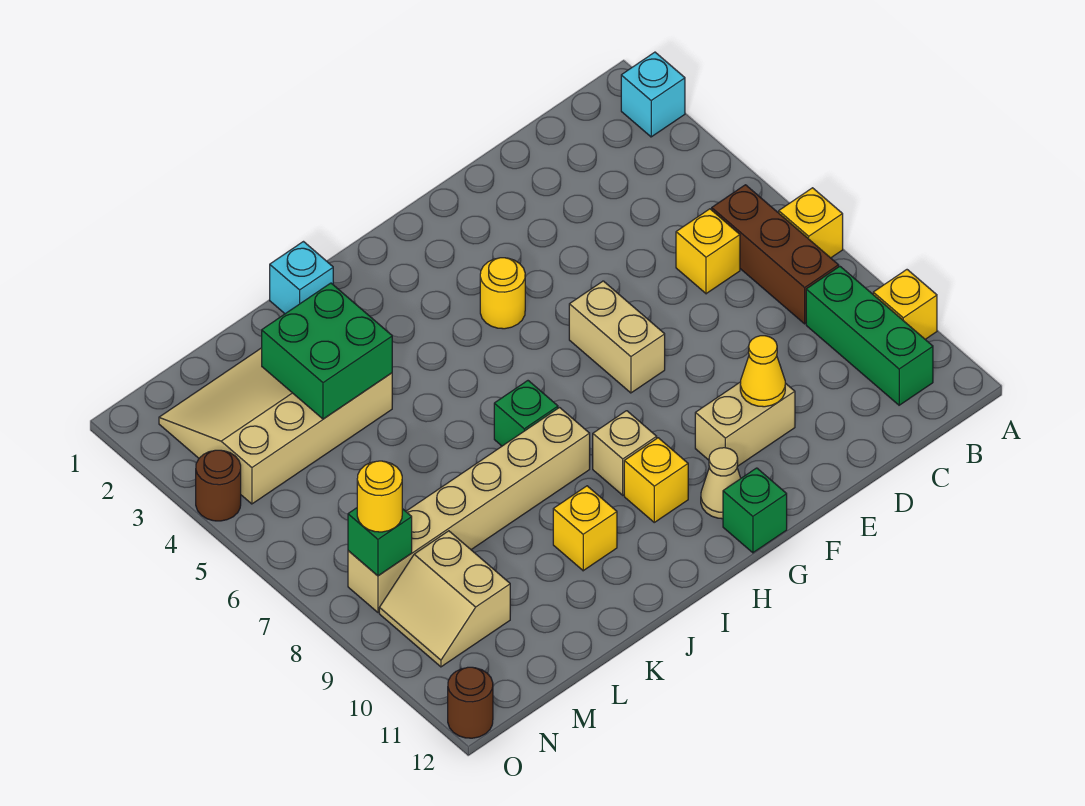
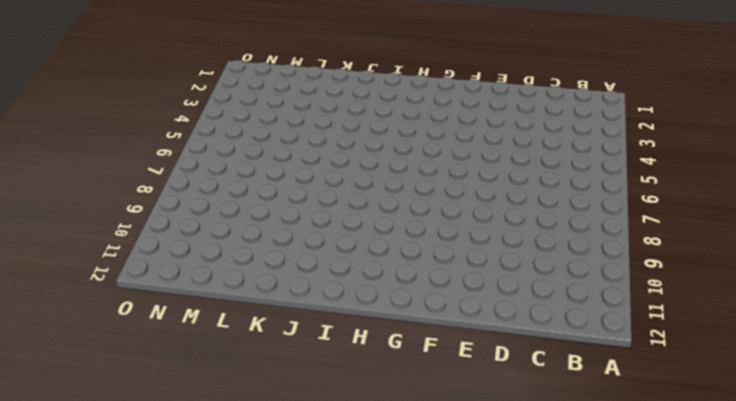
none -> cyan brick A2 level 1
none -> yellow brick A7 level 1
none -> yellow brick A10 level 1

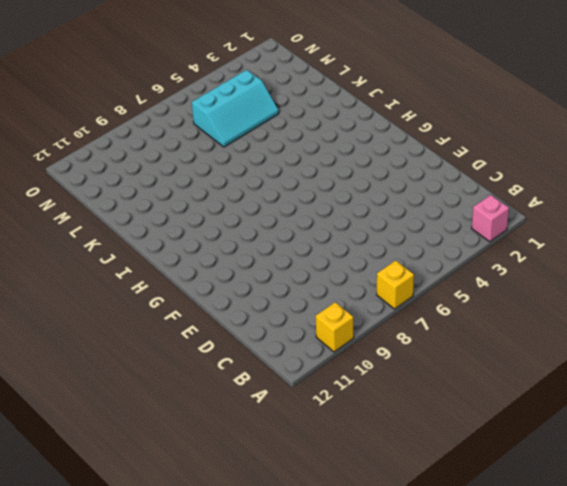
pink brick A2 level 1 -> cyan brick A2 level 1
cyan slope L4:M6 level 1 top M -> tan slope K2:N4 level 1 top 4
none -> brown brick B6:B8 level 1
none -> green brick B9:B11 level 1
none -> yellow brick C6 level 1

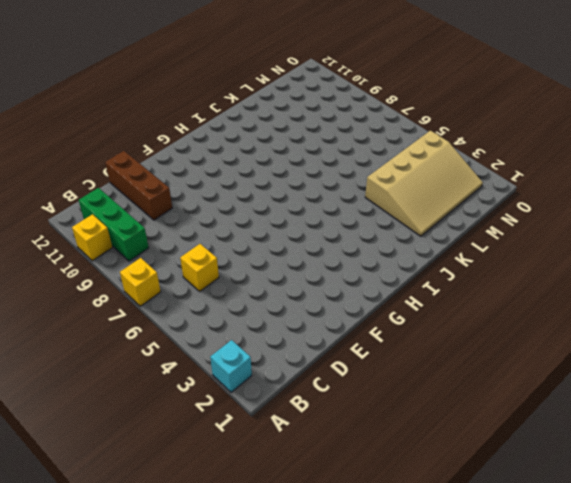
brown brick D10:D12 level 1 -> brown brick B6:B8 level 1
none -> tan brick E10:F10 level 1
none -> tan brick F6:F7 level 1
none -> yellow round brick G4 level 1

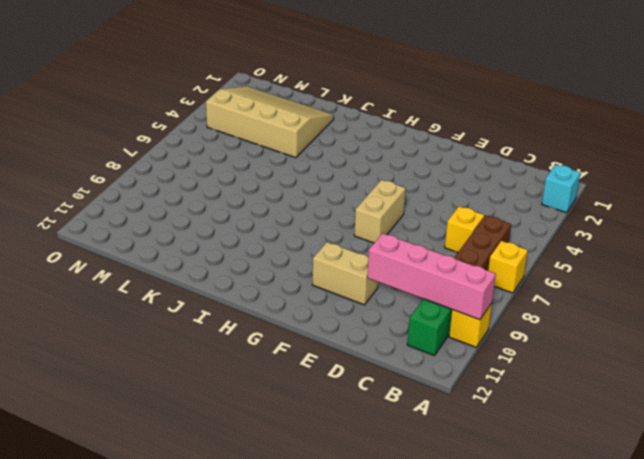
pink brick A10:D10 level 2 -> none
none -> yellow round brick G4 level 1
none -> tan cone G11 level 1
none -> green brick G12 level 1

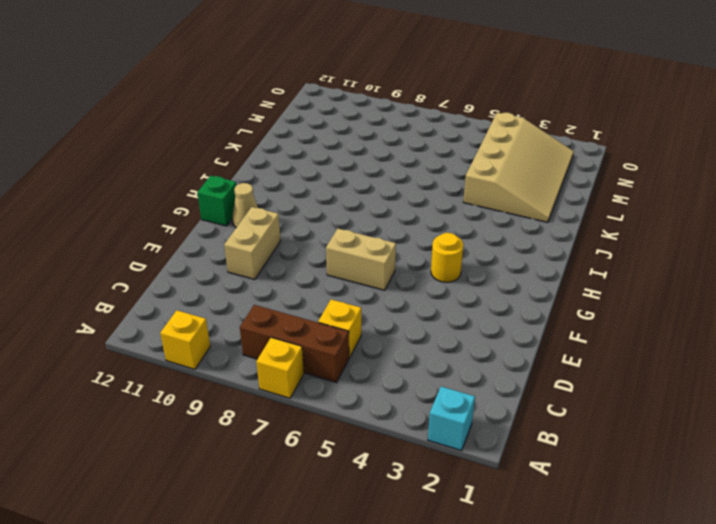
none -> green brick B9:B11 level 1
none -> tan brick H9 level 1
none -> yellow brick H10 level 1

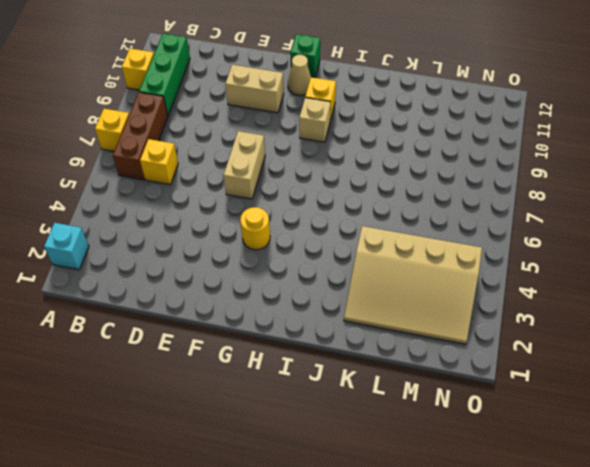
none -> green brick I7 level 1
none -> tan brick I8:N8 level 1
none -> cyan brick J1 level 1

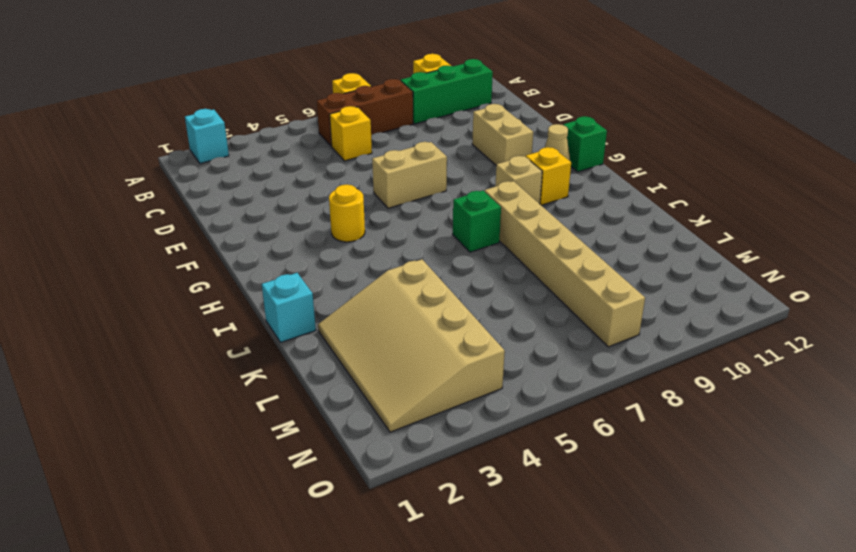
none -> yellow brick J10 level 1
none -> tan slope M9:N10 level 1 top M
none -> brown round brick O4 level 1

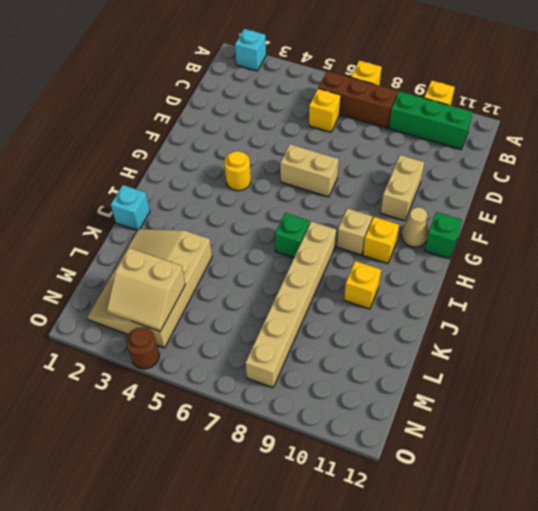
tan slope M3:N4 level 2 top M -> tan slope M9:N10 level 1 top M
none -> brown round brick O12 level 1
none -> yellow cone E10 level 2
none -> green brick K3:L4 level 2

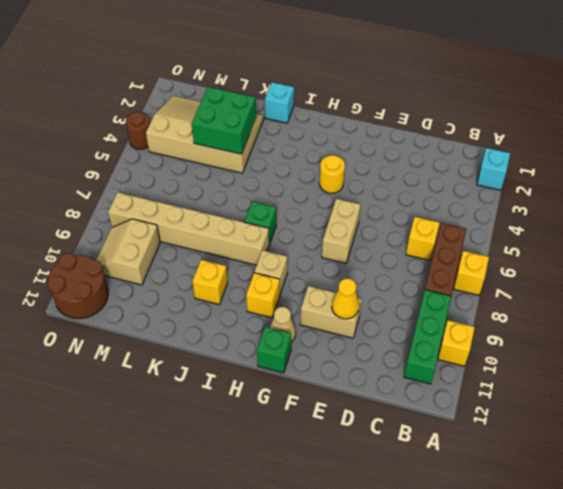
brown round brick N11:O12 level 1 -> brown round brick O12 level 1
none -> green brick N8 level 2
none -> yellow round brick N8 level 3

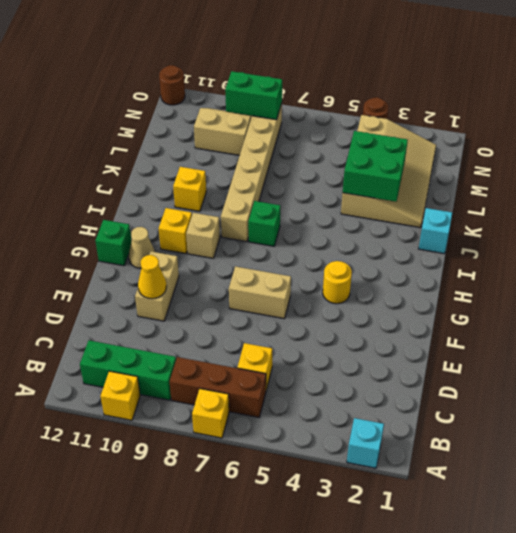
green brick N8:N9 level 2 -> green brick N8 level 2
none -> yellow round brick N8 level 3

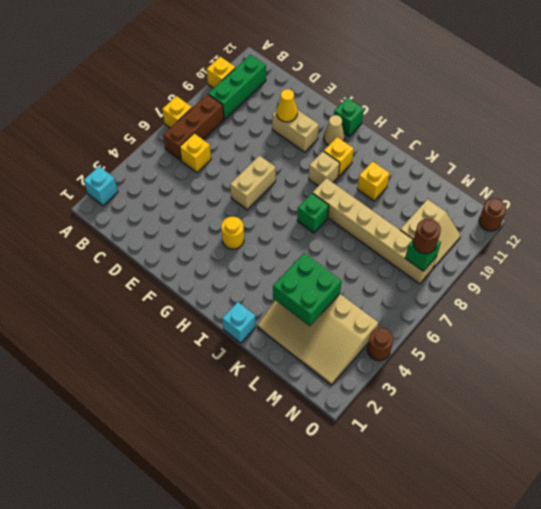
brown round brick N8 level 3 -> yellow round brick N8 level 3

